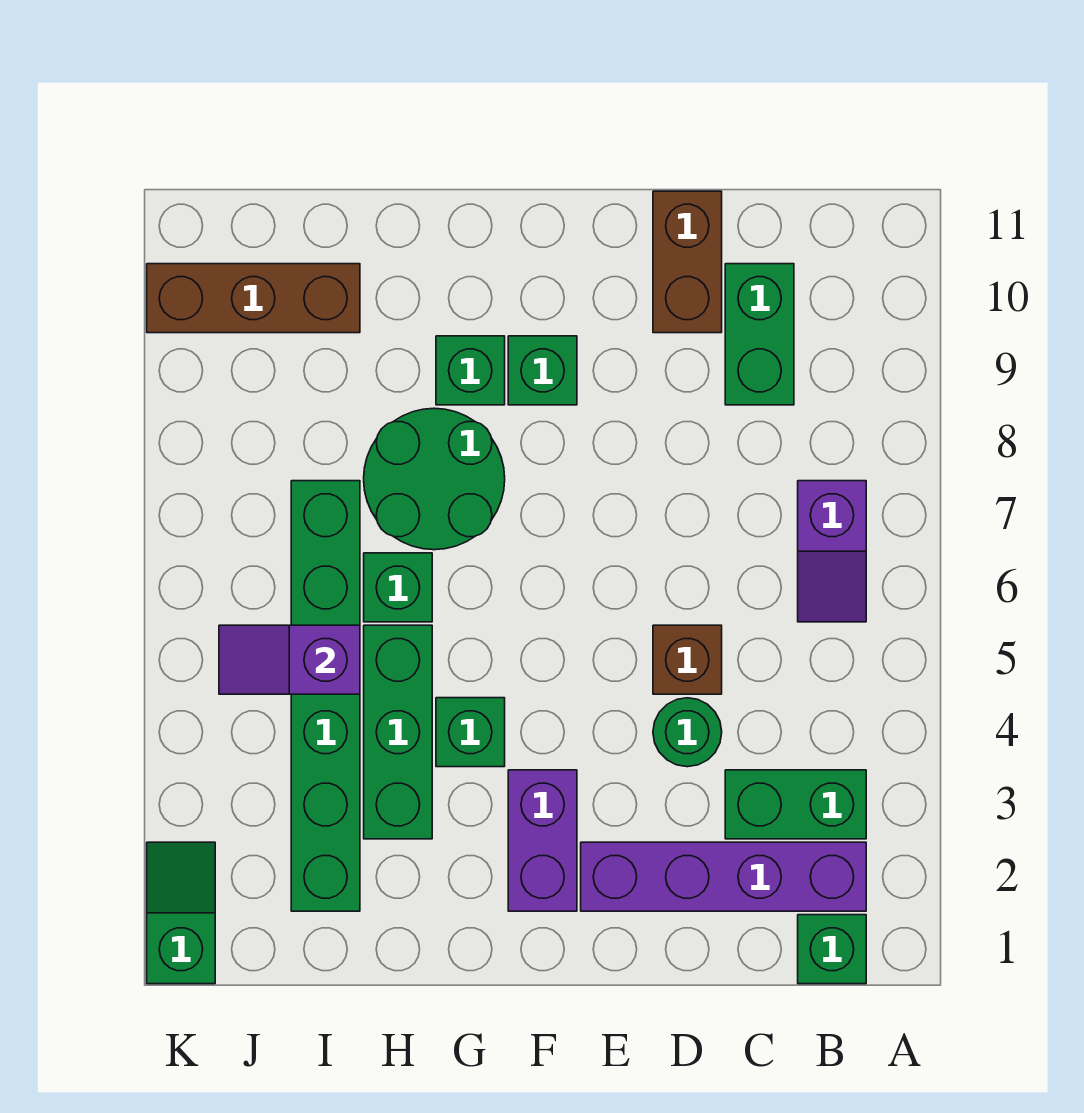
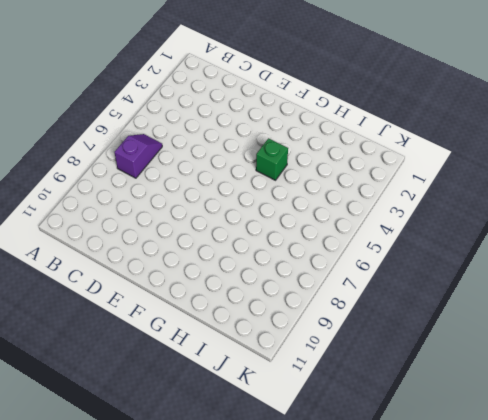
none -> green brick B1 level 1
none -> purple brick B2:E2 level 1
none -> green brick B3:C3 level 1

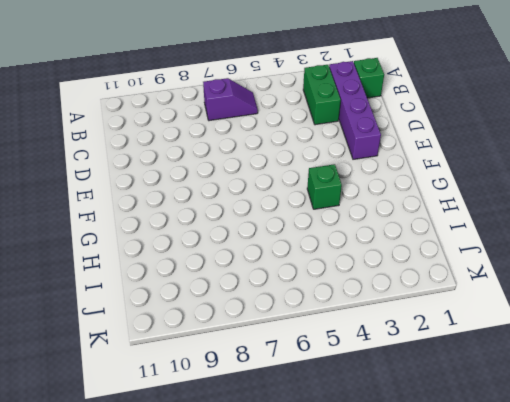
none -> green brick C9:C10 level 1
none -> green round brick D4 level 1
none -> brown brick D5 level 1

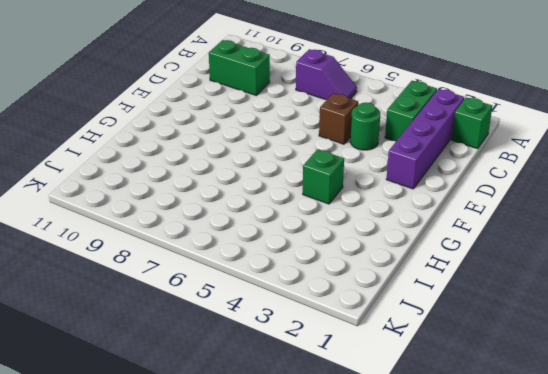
none -> brown brick D10:D11 level 1
none -> purple brick F2:F3 level 1
none -> green brick F9 level 1

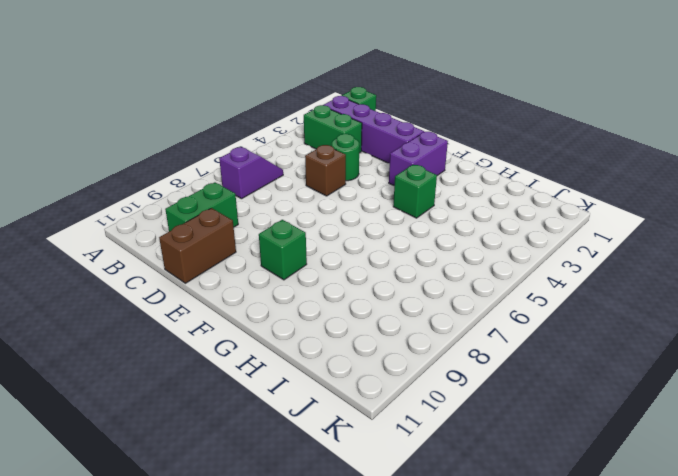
none -> green round brick G7:H8 level 1
none -> green brick G9 level 1
none -> green brick H3:H5 level 1

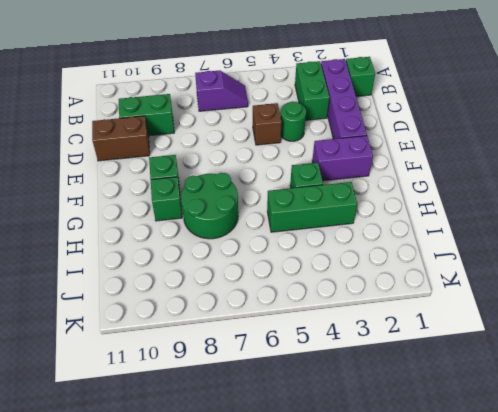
none -> green brick H6 level 1
none -> green brick I2:I7 level 1
none -> brown brick I10:K10 level 1

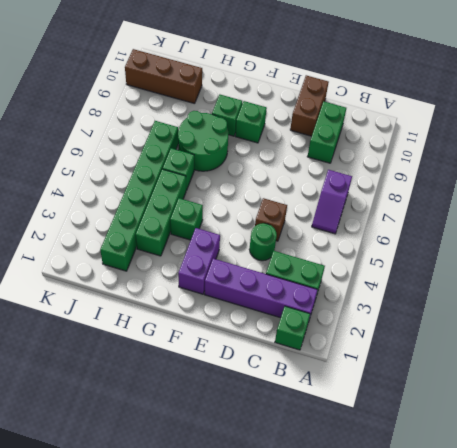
none -> green slope K1:K2 level 1 top 1
none -> purple slope I5:J5 level 2 top I

